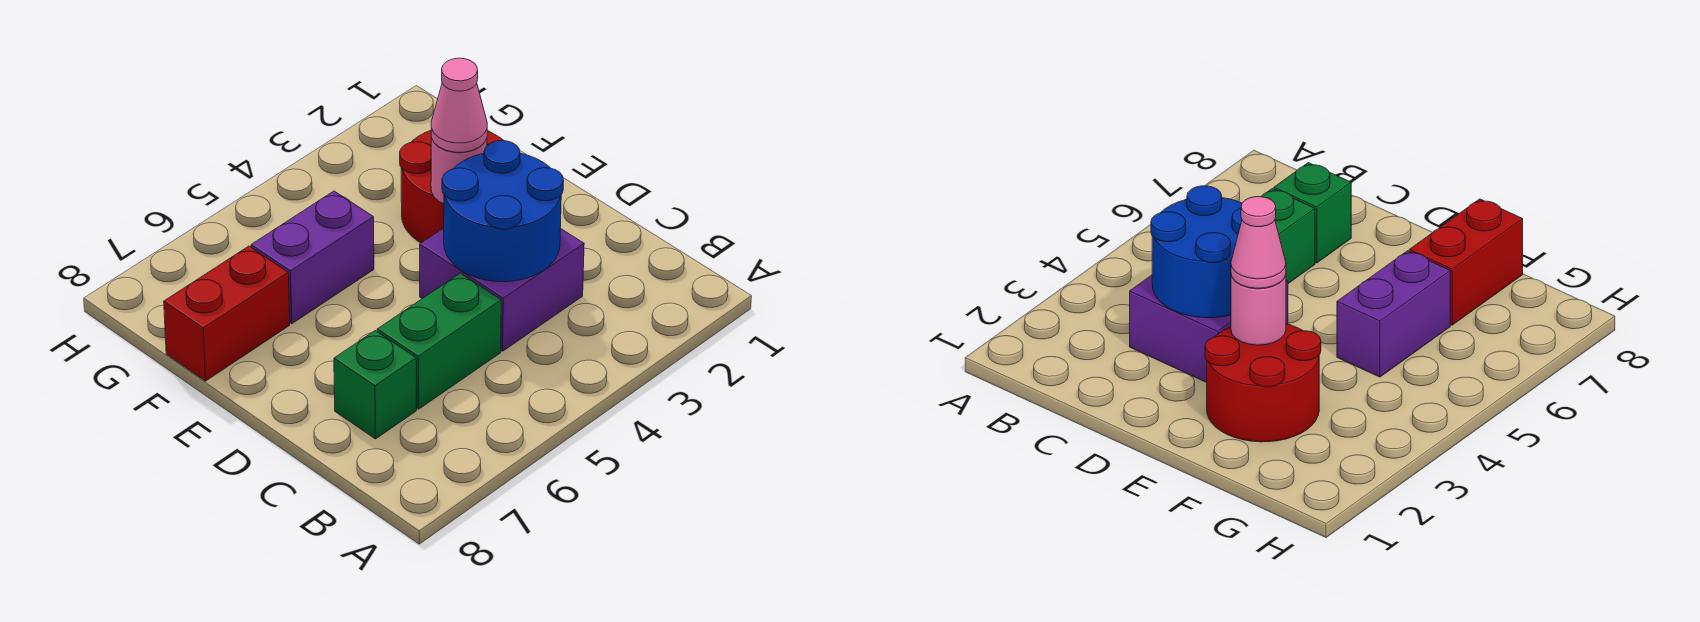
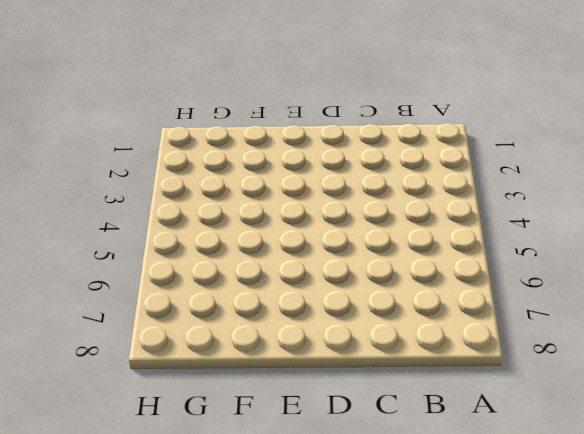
none -> purple brick C3:D4 level 1
none -> green brick C5:C6 level 1

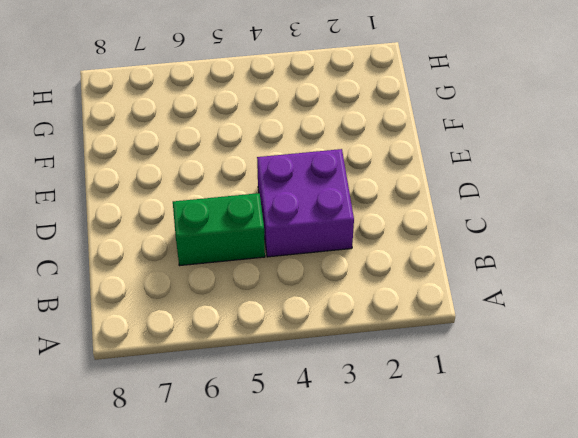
none -> green brick C7 level 1
none -> red round brick E2:F3 level 1

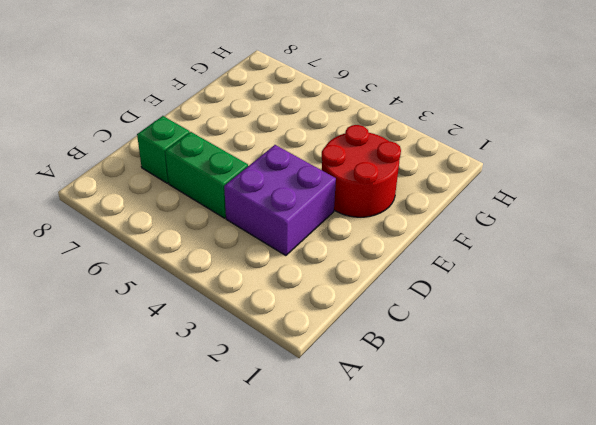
none -> purple brick F5:F6 level 1
none -> red brick F7:F8 level 1

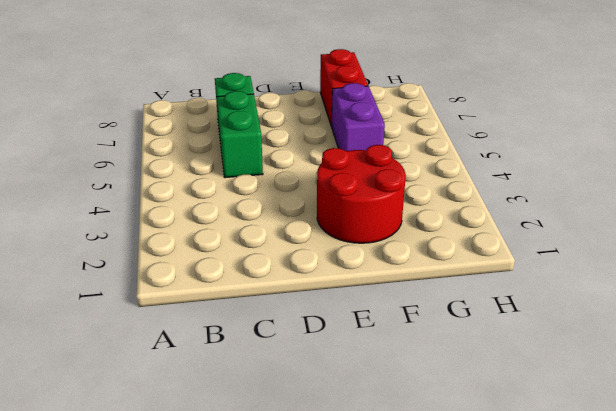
none -> purple brick C3:D4 level 1
none -> blue round brick C3:D4 level 2

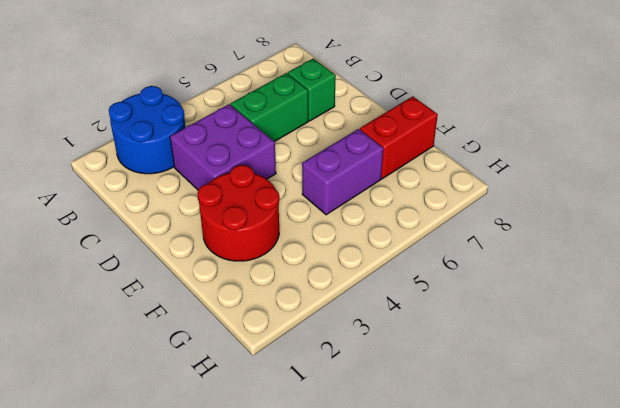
blue round brick A2:B3 level 1 -> blue round brick C3:D4 level 2
none -> pink round brick E3 level 2
none -> pink cone E3 level 3

